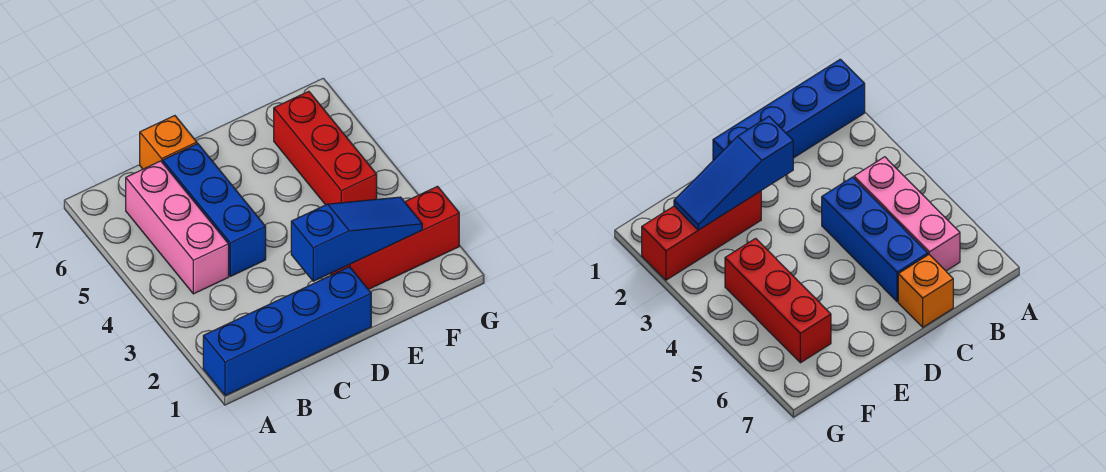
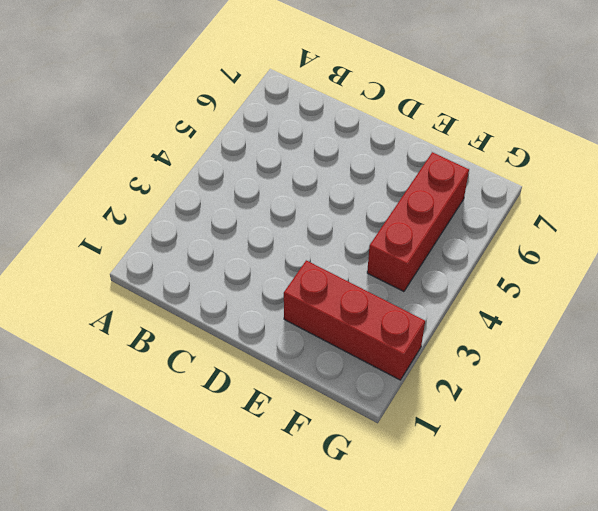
none -> blue brick A1:D1 level 1
none -> pink brick B4:B6 level 1

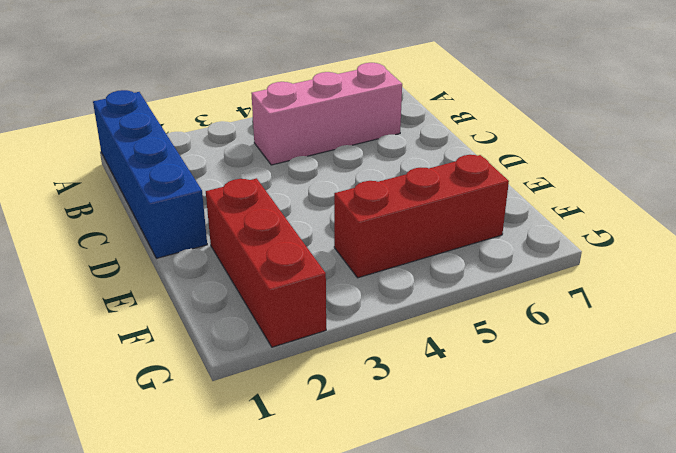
none -> blue brick C4:C6 level 1
none -> orange brick C7 level 1

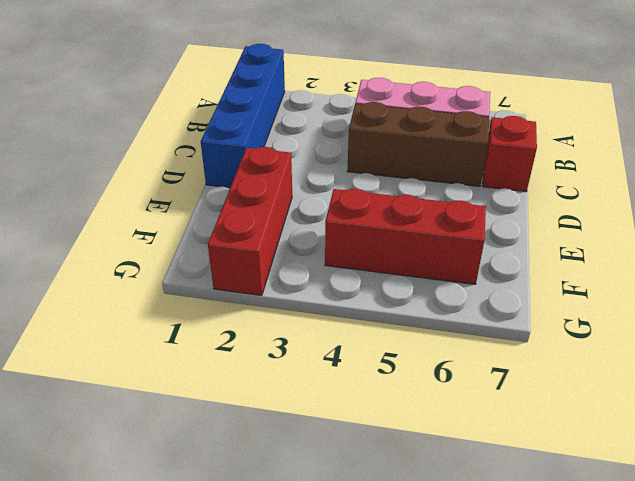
brown brick C4:C6 level 1 -> blue brick C4:C6 level 1
red brick C7 level 1 -> orange brick C7 level 1
none -> blue slope D2:F2 level 2 top D

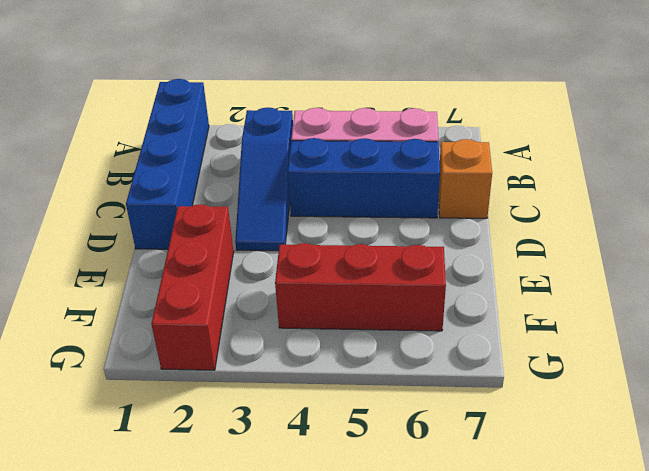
blue slope B3:D3 level 1 top B -> blue slope D2:F2 level 2 top D

